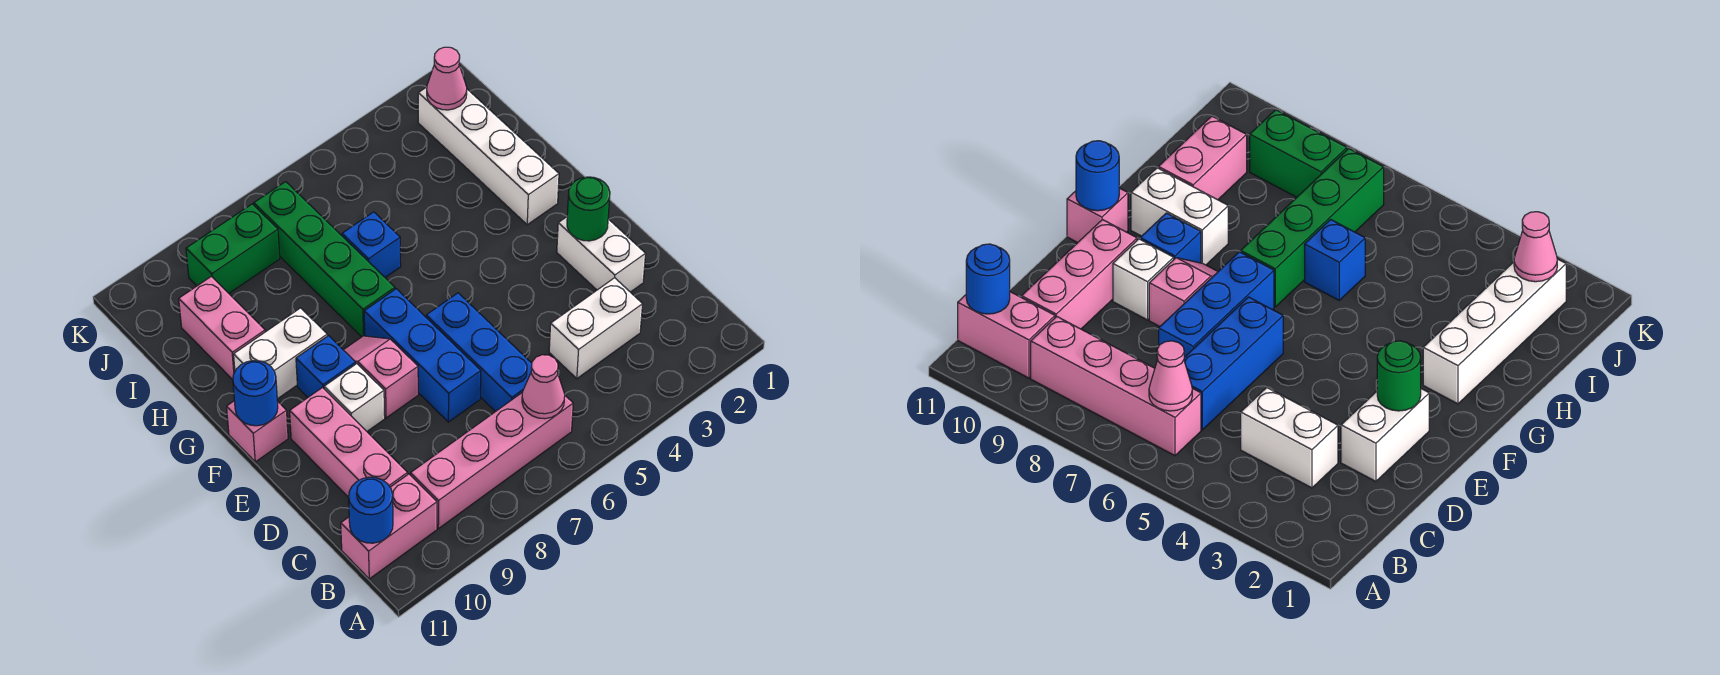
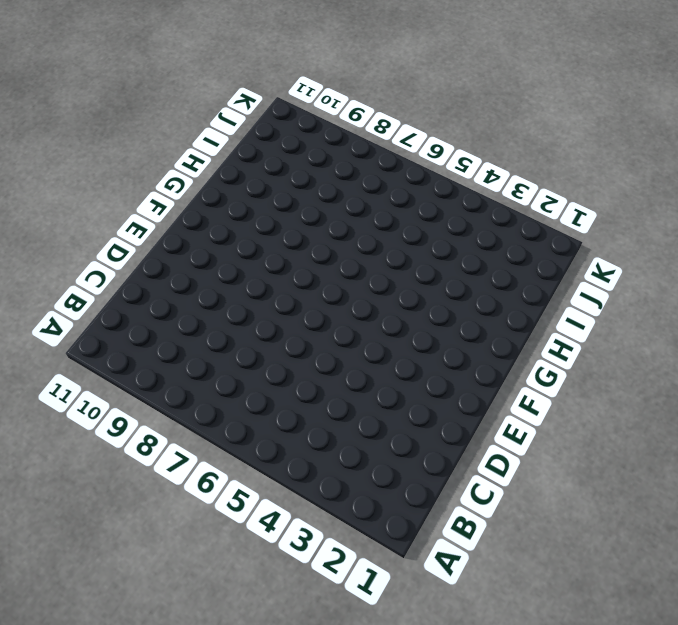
none -> pink brick B6:B9 level 1
none -> pink brick B10:B11 level 1
none -> white brick C3:C4 level 1

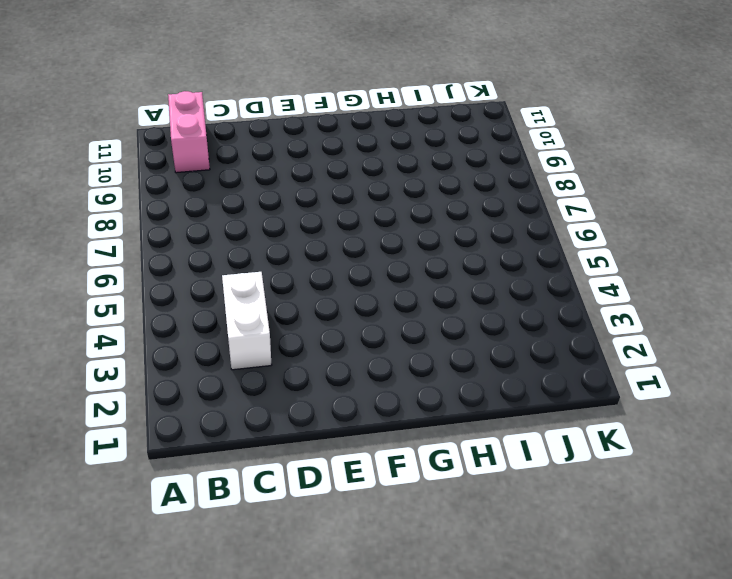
none -> pink brick B6:B9 level 1
none -> blue brick C6:E6 level 1
none -> pink brick C10:E10 level 1

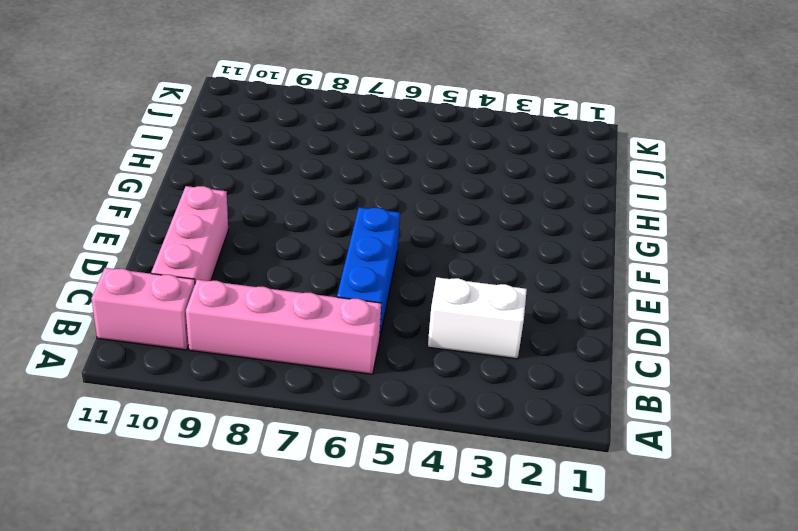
none -> white brick D2:E2 level 1
none -> blue brick D7:F7 level 1
none -> pink slope E8:F8 level 1 top E

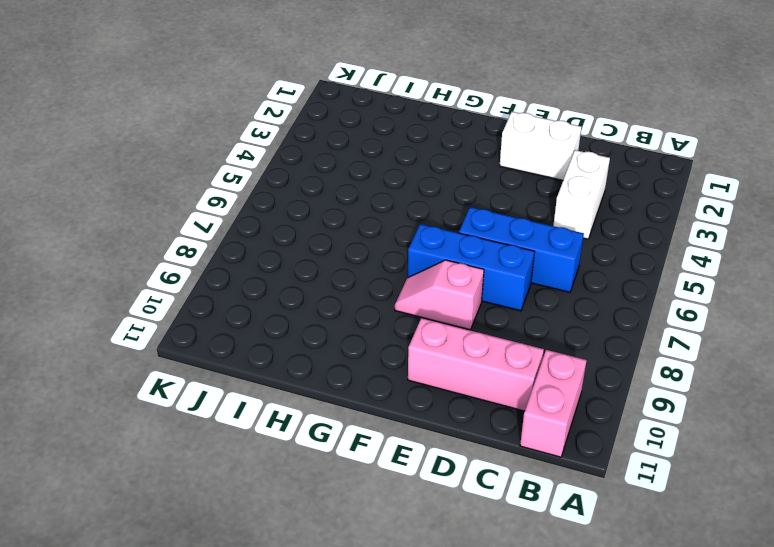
none -> pink brick B6:B9 level 1
none -> white brick E9 level 1
none -> blue brick F9 level 1

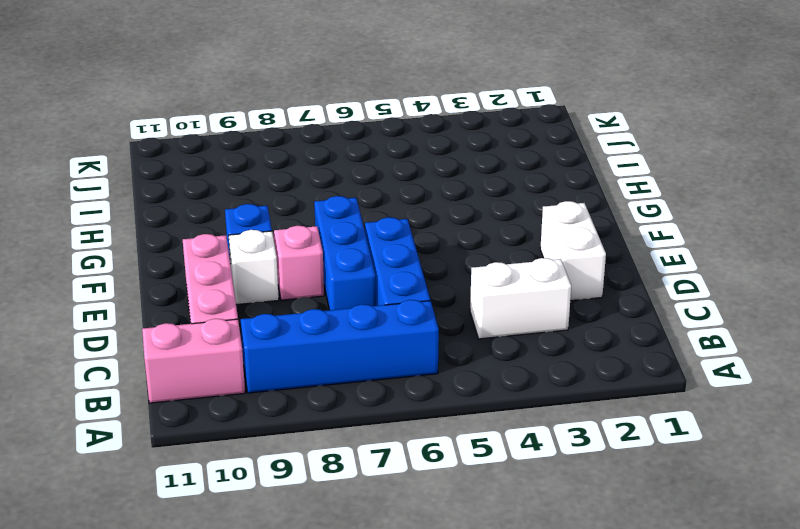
blue brick B6:B9 level 1 -> pink brick B6:B9 level 1
none -> pink brick F11 level 1
none -> white brick G2:J2 level 1
none -> green brick G7:J7 level 1

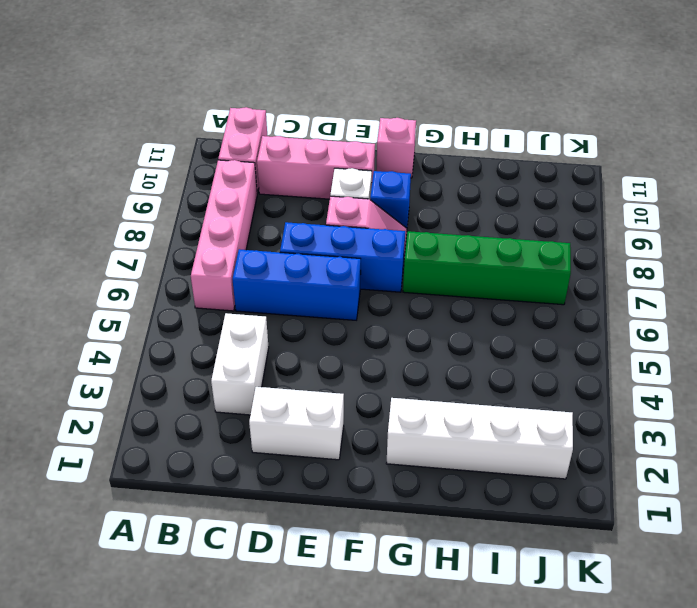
none -> white brick G9:G10 level 1
none -> blue brick H6 level 1
none -> pink brick H10:I10 level 1

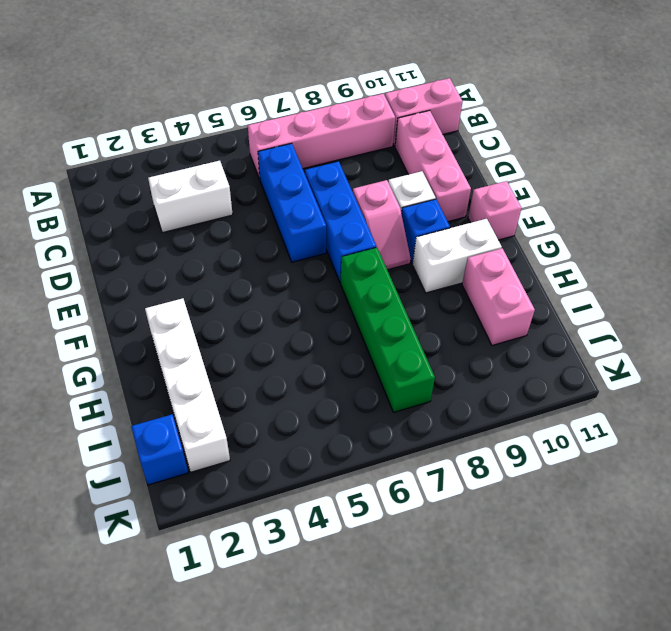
blue brick J1 level 1 -> blue brick H6 level 1
none -> white brick D2:E2 level 1
none -> green brick J8:J9 level 1
none -> pink cone B6 level 2

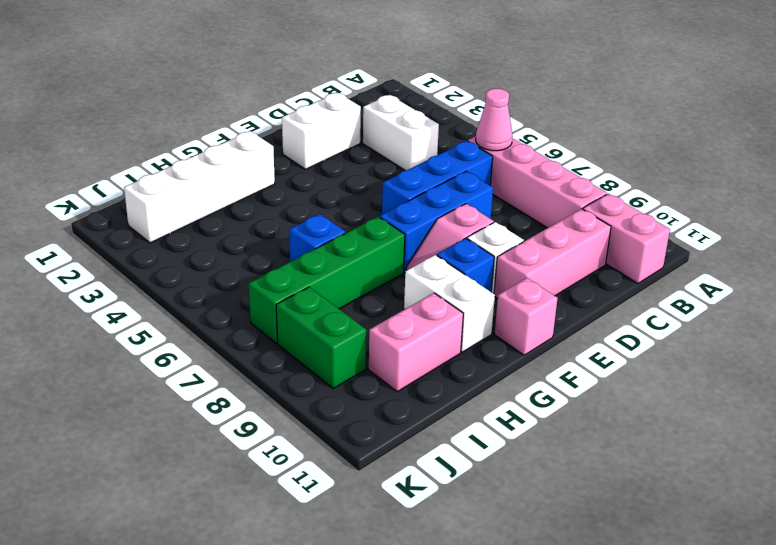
none -> blue round brick B11 level 2
none -> green round brick E2 level 2
none -> blue round brick F11 level 2

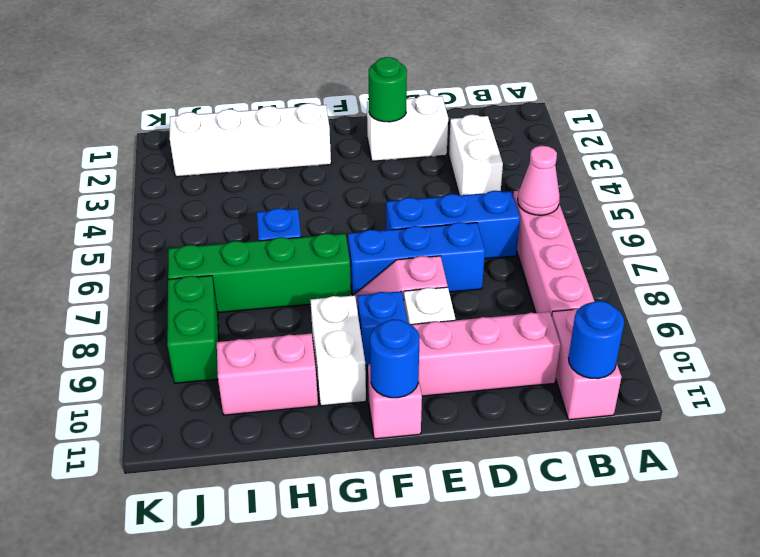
none -> pink cone J2 level 2

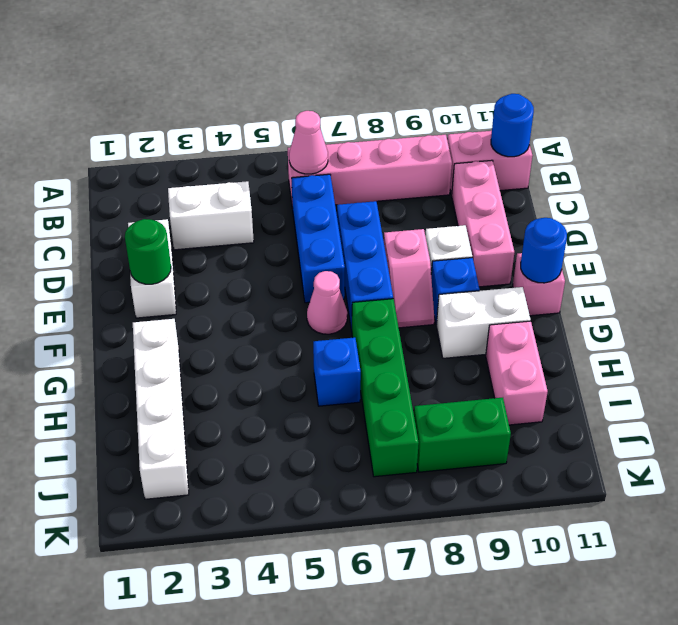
pink cone F6 level 1 -> pink cone J2 level 2

